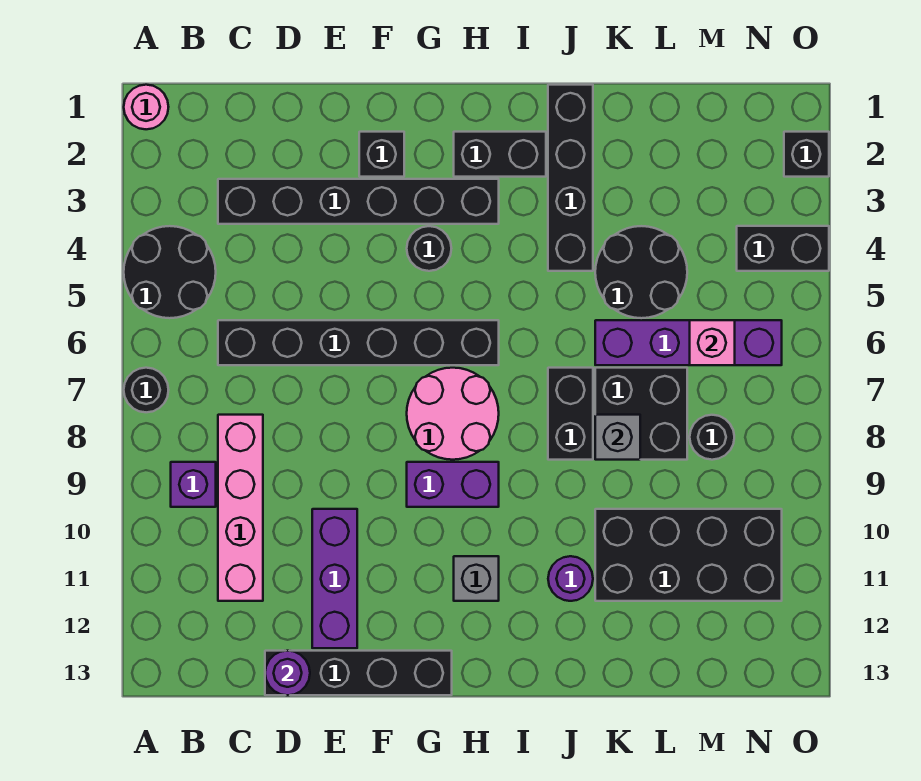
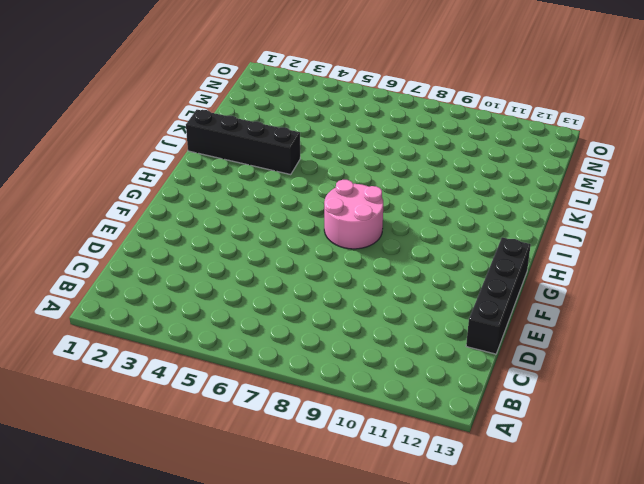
none -> pink round brick A1 level 1
none -> black round brick A4:B5 level 1
none -> black round brick A7 level 1

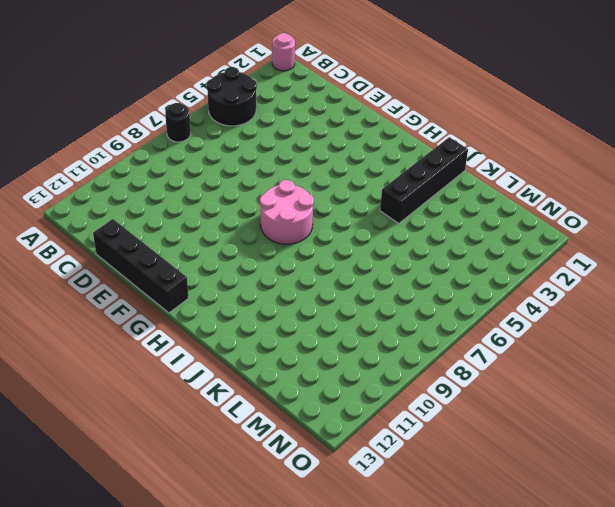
none -> purple brick B9 level 1
none -> black brick C3:H3 level 1
none -> black brick C6:H6 level 1

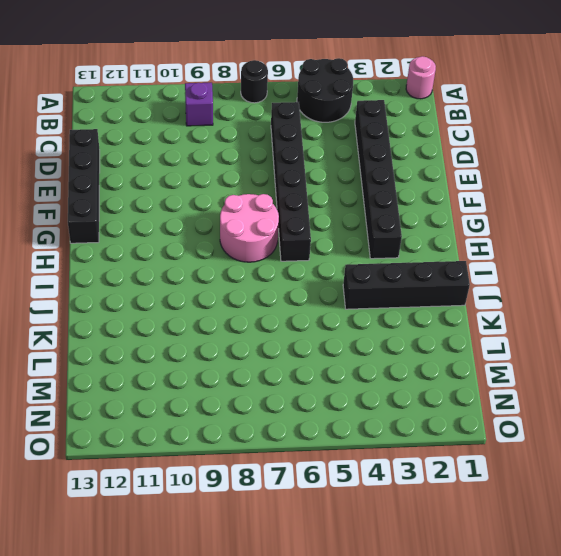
none -> pink brick C8:C11 level 1
none -> purple brick E10:E12 level 1
none -> black brick F2 level 1

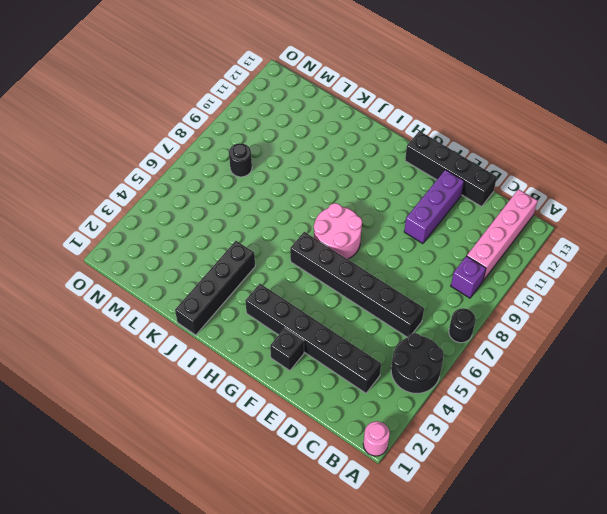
pink brick B10:B13 level 1 -> pink brick C8:C11 level 1
none -> black round brick G4 level 1
none -> purple brick G9:H9 level 1
none -> black brick H2:I2 level 1

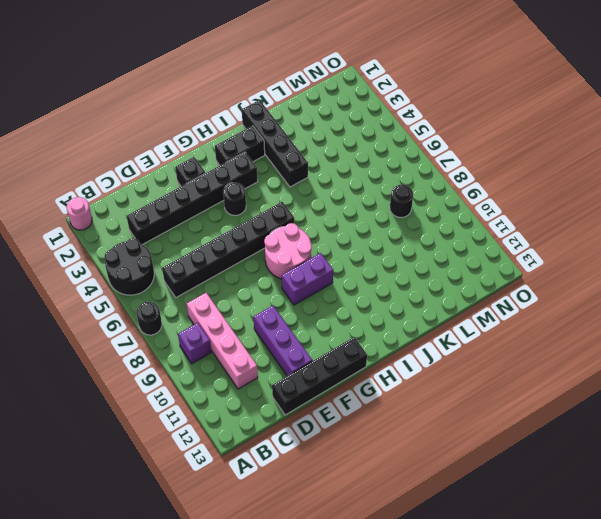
none -> grey brick H11 level 1
none -> black brick J7:J8 level 1
none -> purple round brick J11 level 1

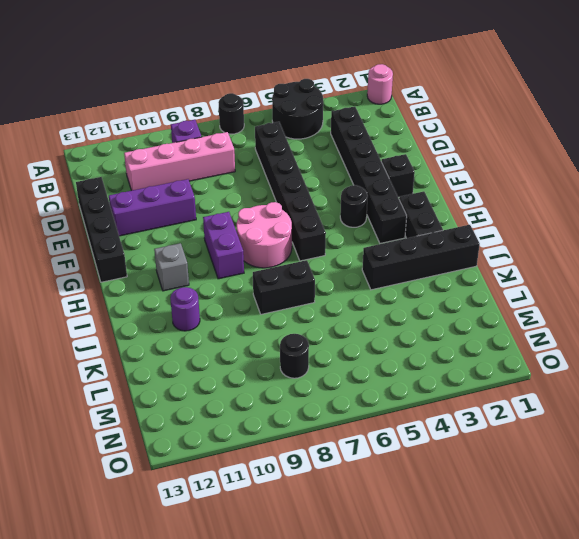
none -> black round brick K4:L5 level 1
none -> purple brick K6:N6 level 1
none -> black brick K7:L8 level 1

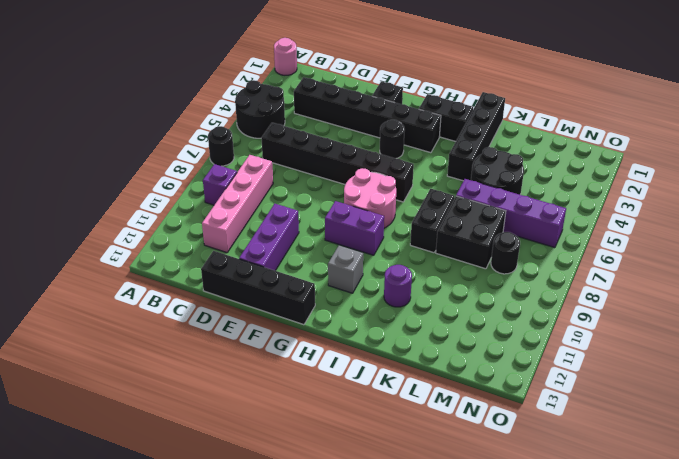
none -> black brick K10:N11 level 1
none -> black brick N4:O4 level 1
none -> black brick O2 level 1

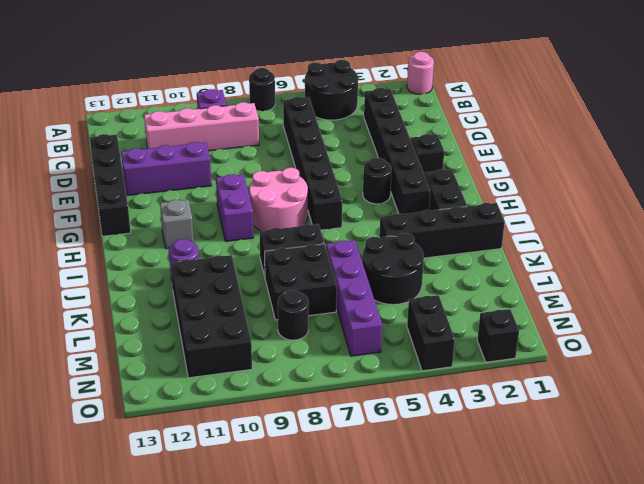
none -> purple round brick D13 level 2
none -> grey brick K8 level 2
none -> pink brick M6 level 2

